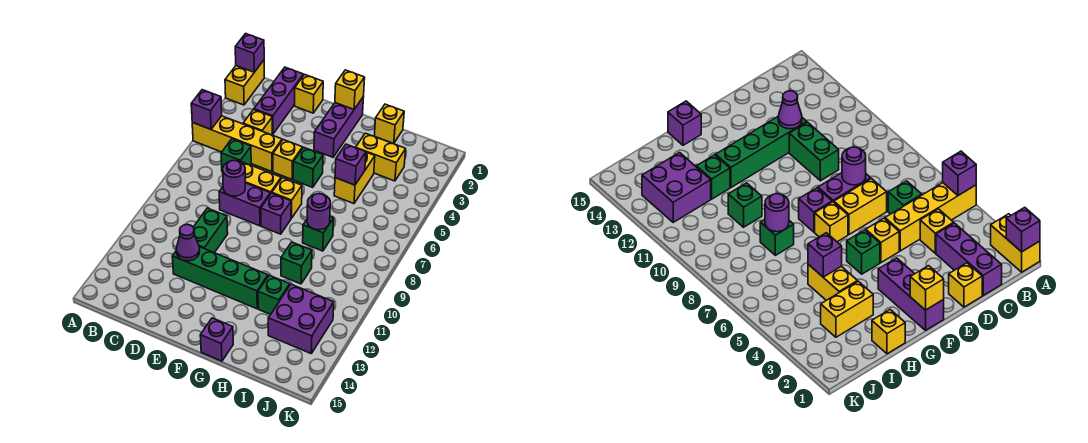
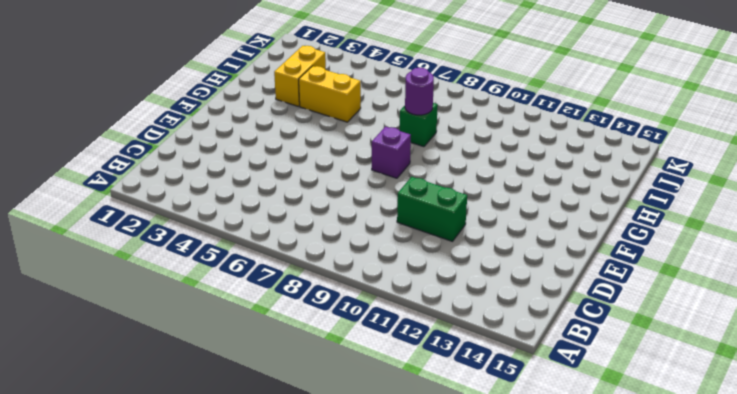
none -> yellow brick A1:A2 level 1
none -> yellow brick A5:D5 level 1
none -> purple brick C1:C3 level 1
none -> yellow brick C4 level 1

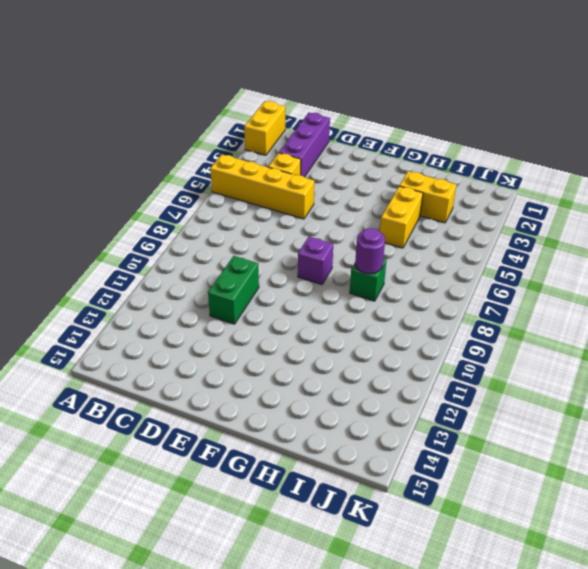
none -> green brick C6 level 1
none -> yellow brick D1 level 1
none -> yellow brick D7:E7 level 1
none -> purple brick D8:E8 level 1

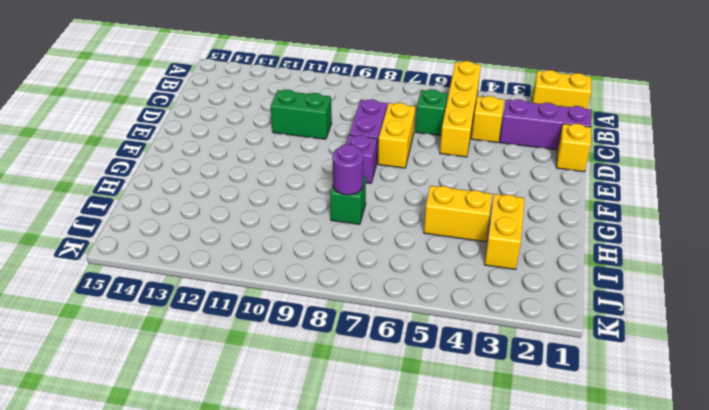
none -> green brick D12:G12 level 1
none -> yellow brick E5 level 1
none -> purple brick F1:F3 level 1
none -> green brick F5 level 1

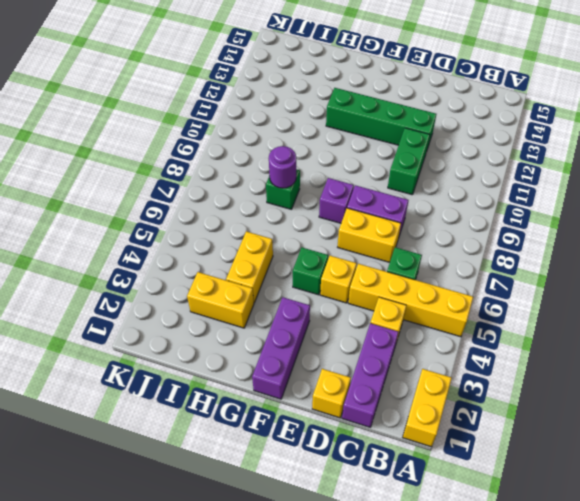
none -> yellow brick F7 level 1
none -> purple brick G15 level 1
none -> yellow brick H1 level 1
none -> green brick H10 level 1

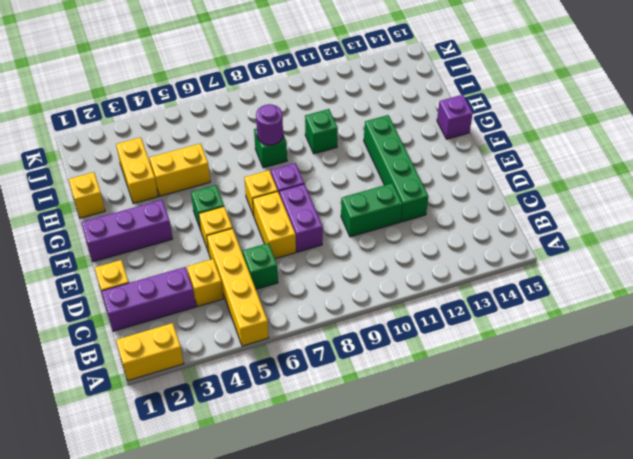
none -> green brick H12 level 1
none -> purple brick I12:J13 level 1
none -> purple brick A1 level 2
none -> purple brick A5 level 2

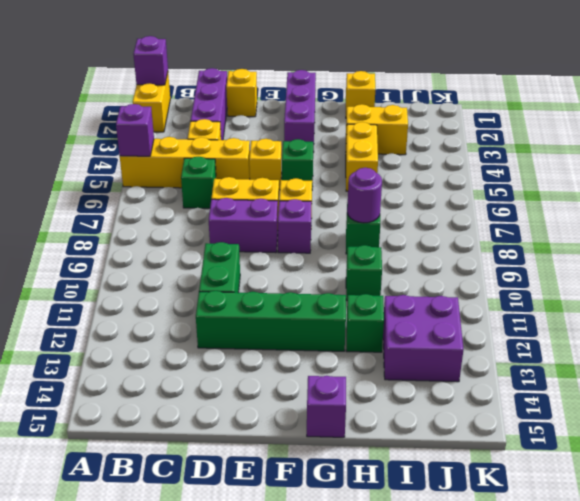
none -> purple round brick D8 level 2
none -> purple cone D12 level 2
none -> yellow brick F1 level 2
none -> purple brick H5 level 2

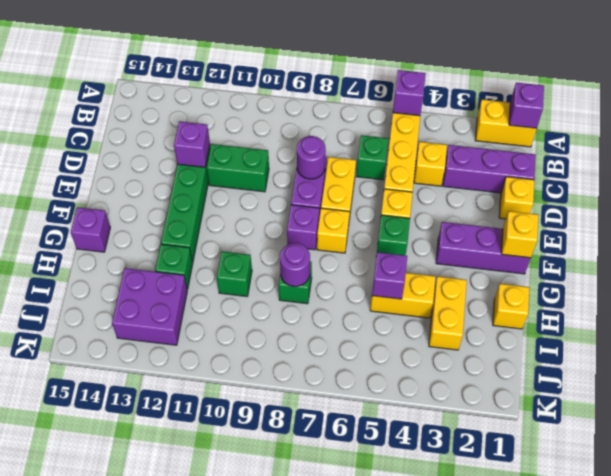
purple brick D12 level 2 -> purple cone D12 level 2

